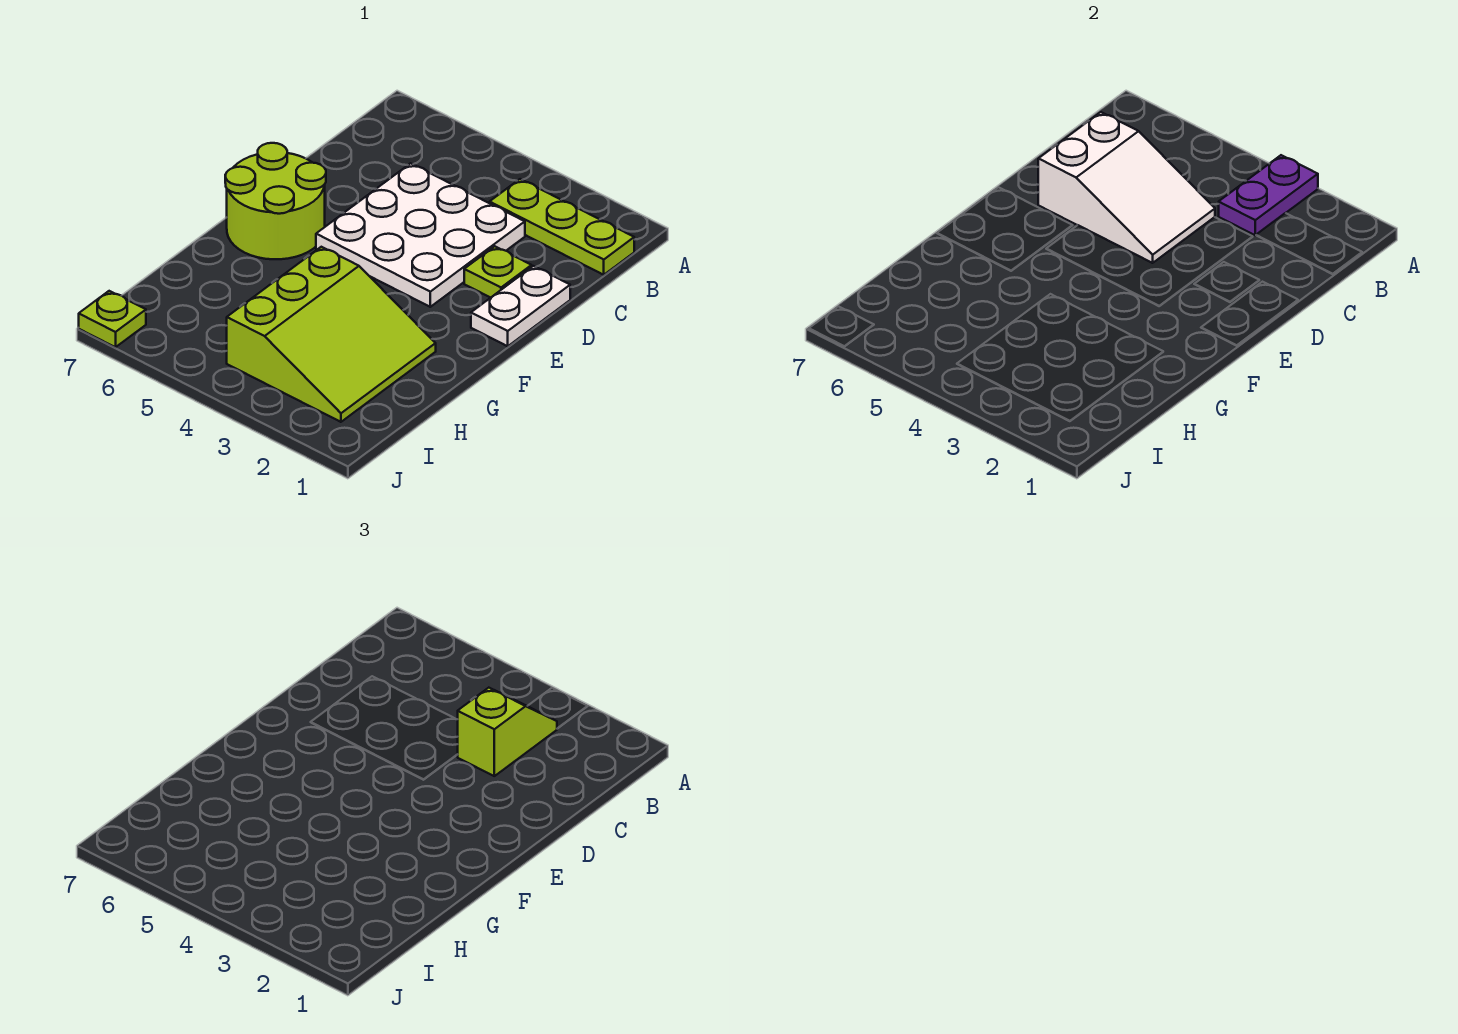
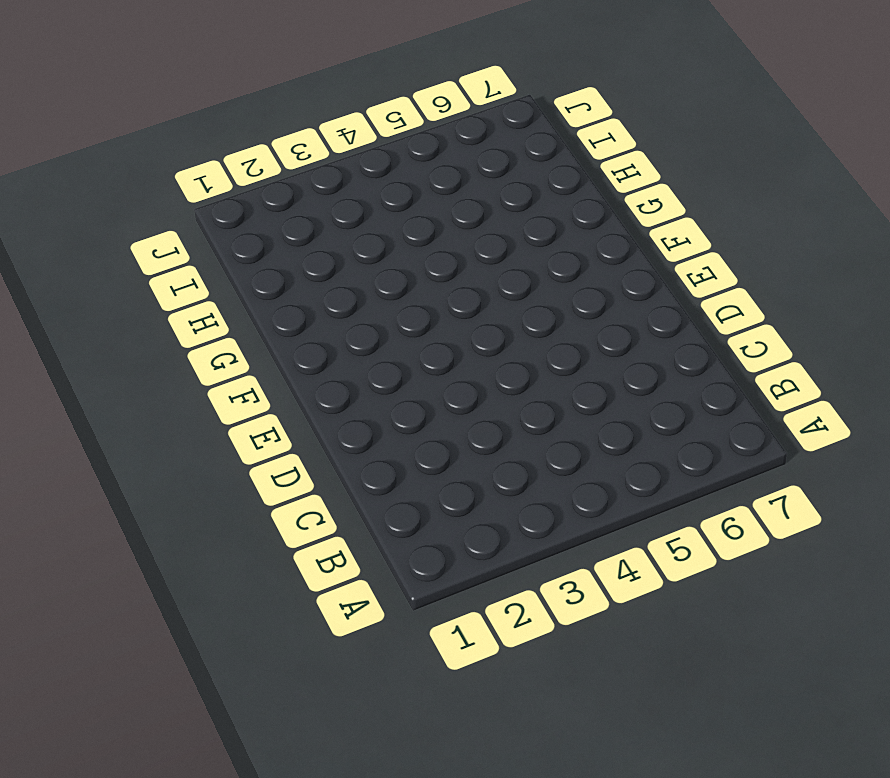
none -> lime plate B1:B3 level 1
none -> white plate C3:E5 level 1

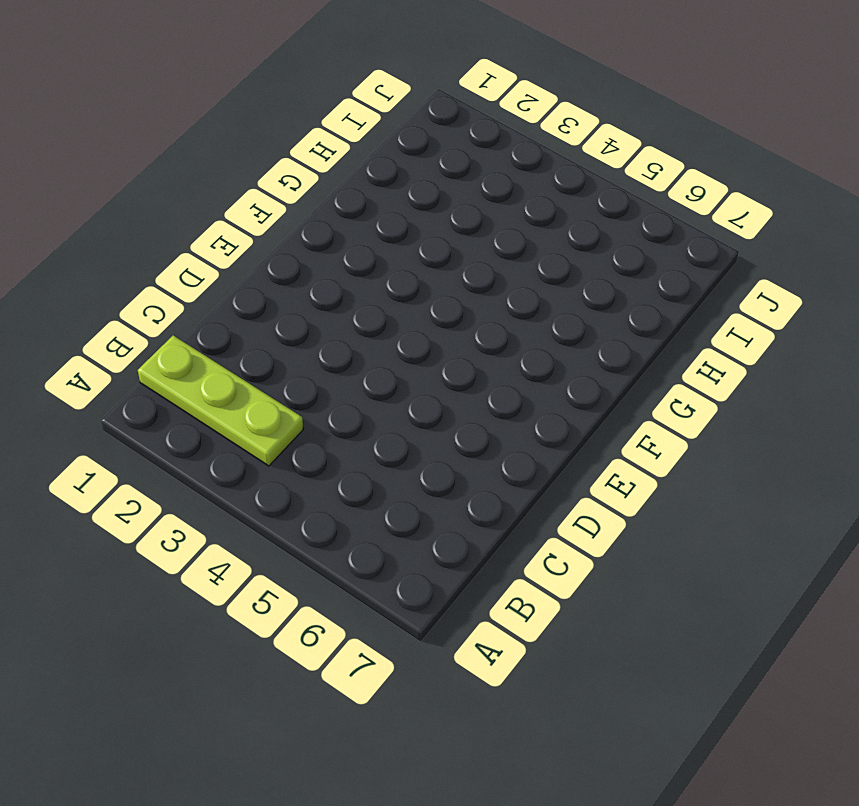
none -> white plate C3:E5 level 1
none -> white plate D1:E1 level 1

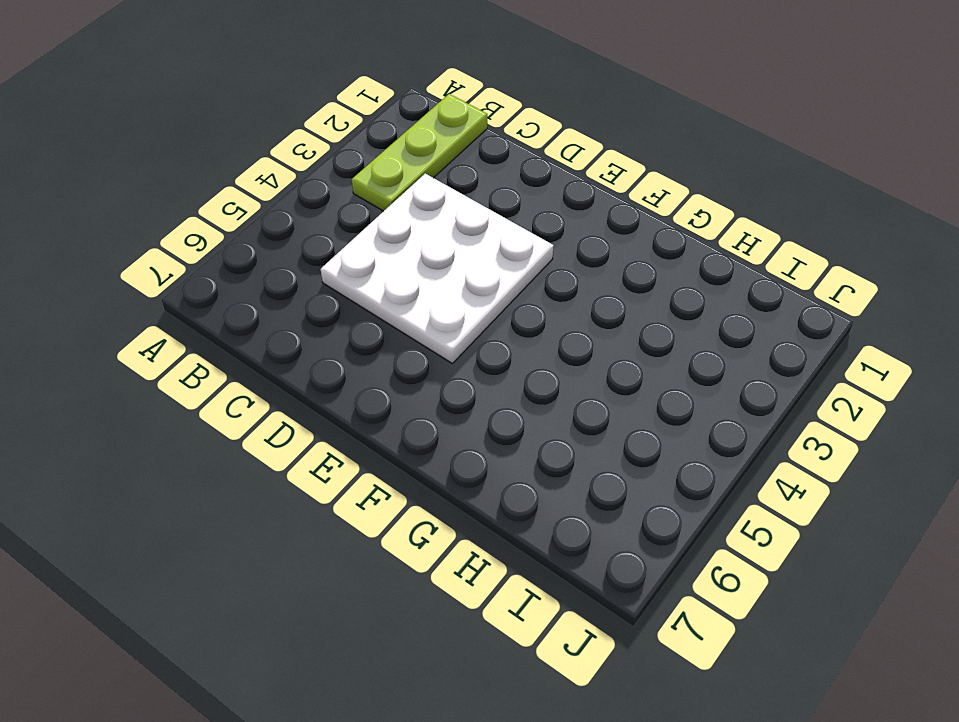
none -> white plate D1:E1 level 1
none -> lime plate D2 level 1

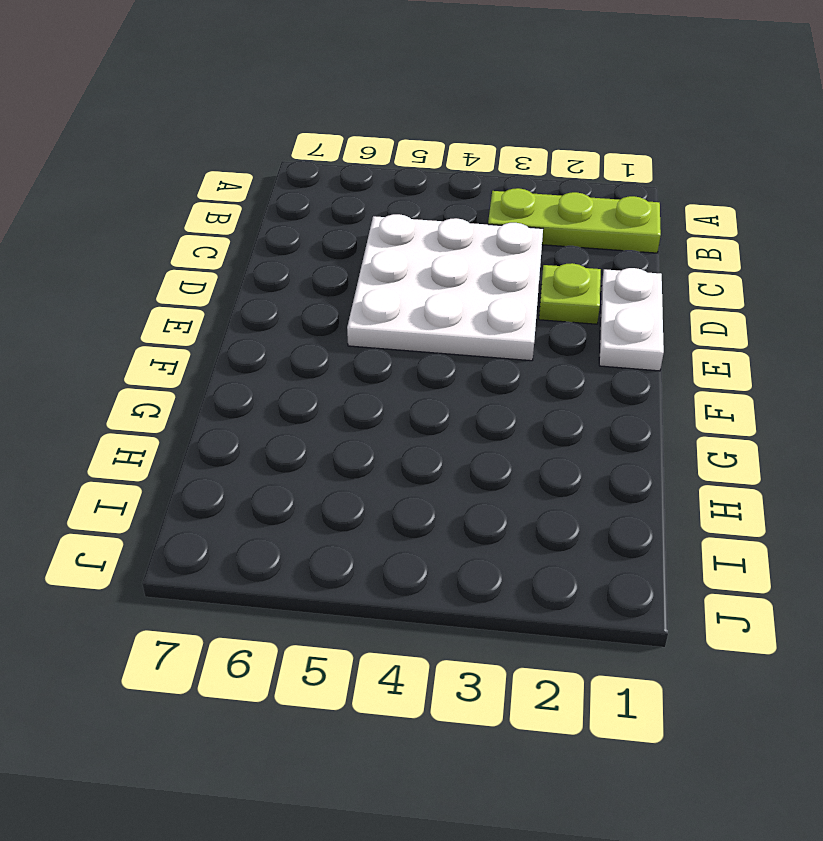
none -> lime round brick E6:F7 level 1
none -> lime slope G2:I4 level 1 top 4

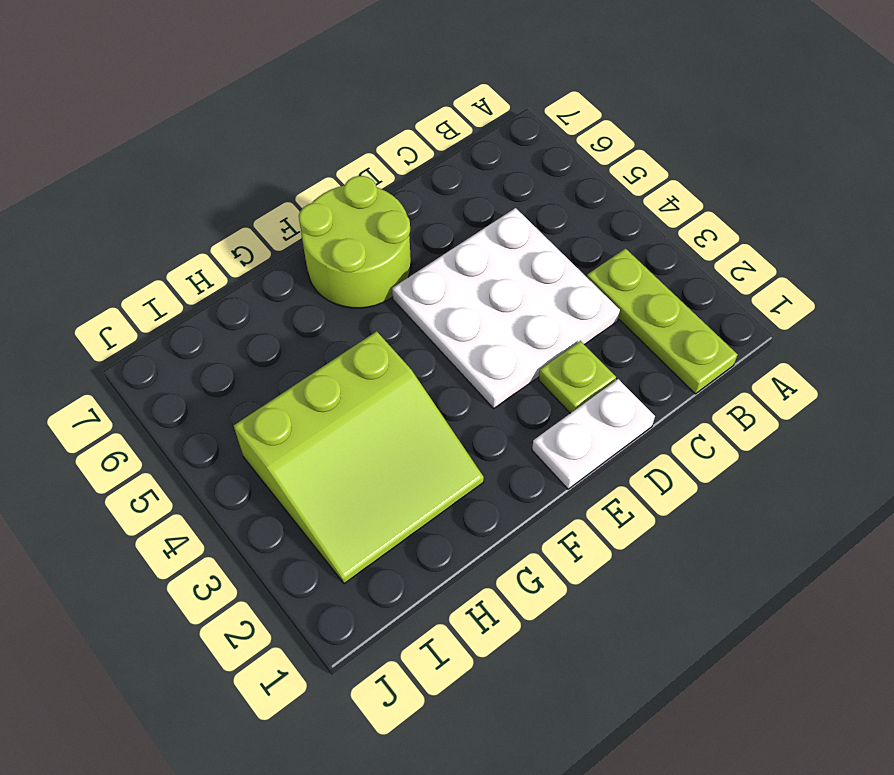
none -> lime plate J7 level 1
none -> purple plate A3:B3 level 2

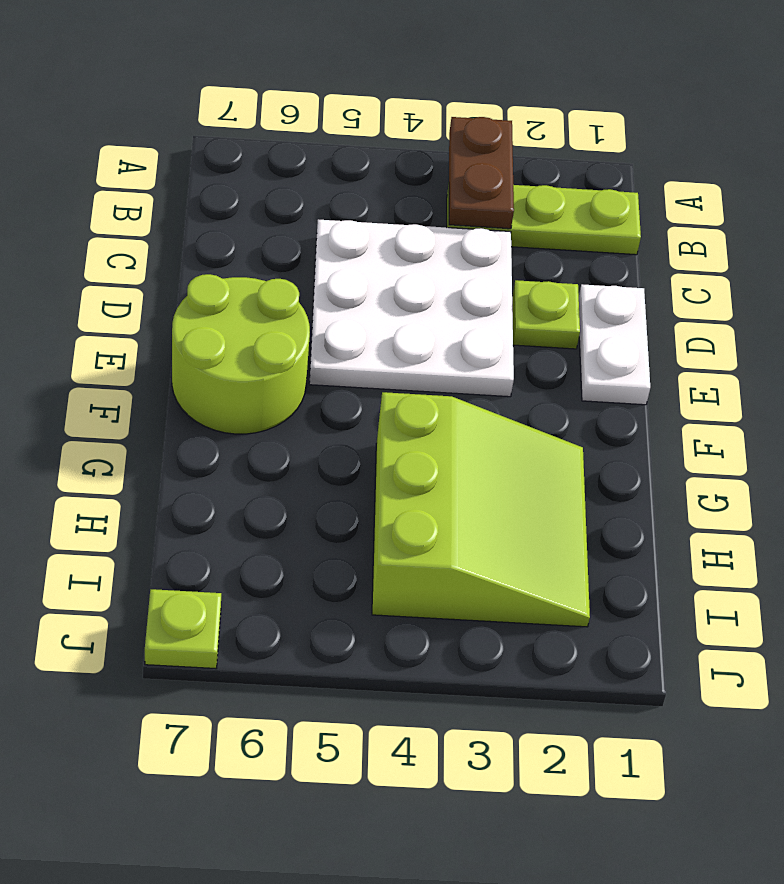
brown plate A3:B3 level 2 -> purple plate A3:B3 level 2
none -> white slope C4:D6 level 2 top 6
none -> lime slope B3:C3 level 3 top C

